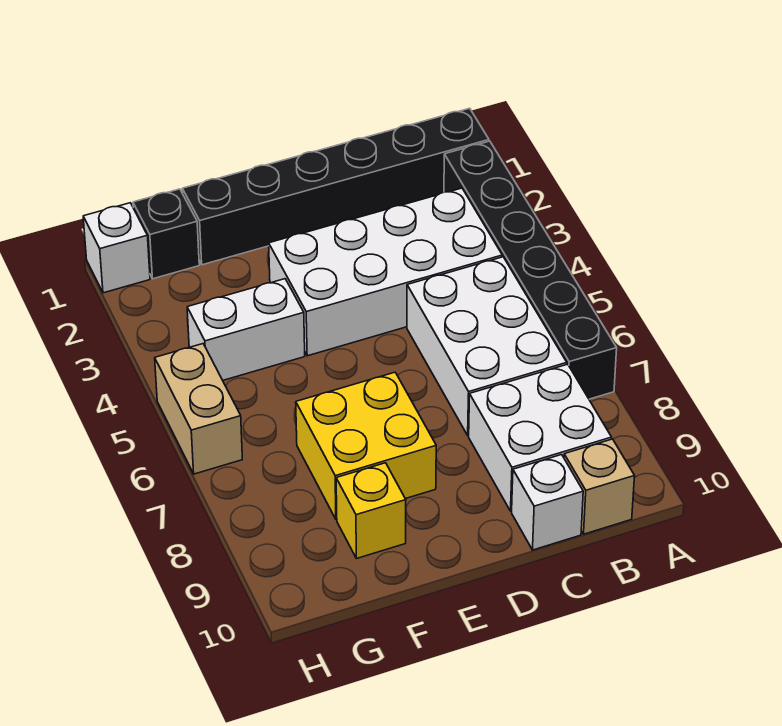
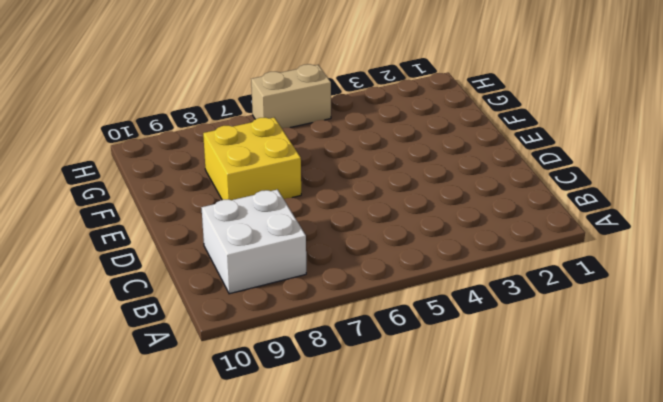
none -> black brick A1:F1 level 1
none -> black brick A2:A7 level 1
none -> white brick B3:E4 level 1

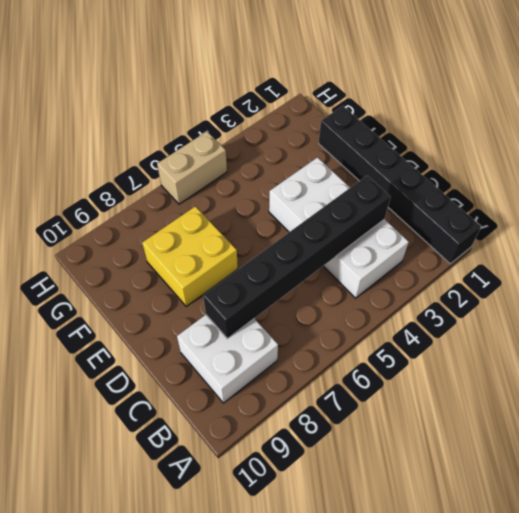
black brick C3:C8 level 2 -> black brick A2:A7 level 1
none -> white brick B5:C7 level 1
none -> tan brick B10 level 1
none -> white brick C10 level 1

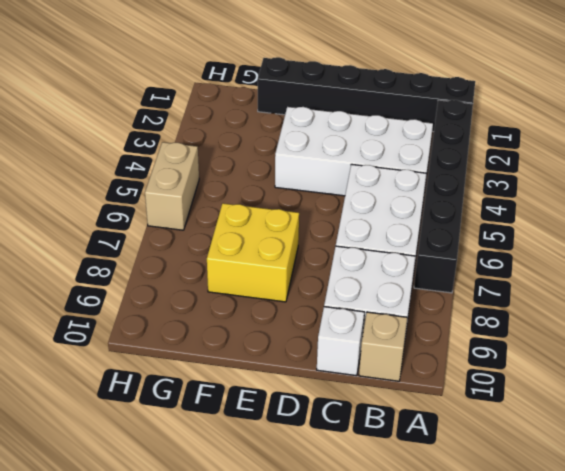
none -> white brick F4:G4 level 1
none -> yellow brick F9 level 1
none -> black brick G1 level 1

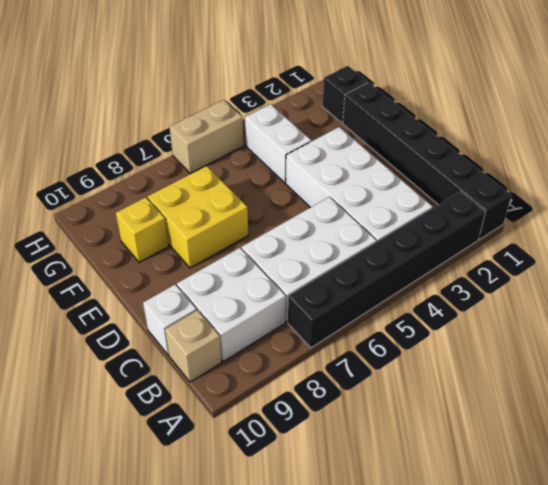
none -> white brick H1 level 1

